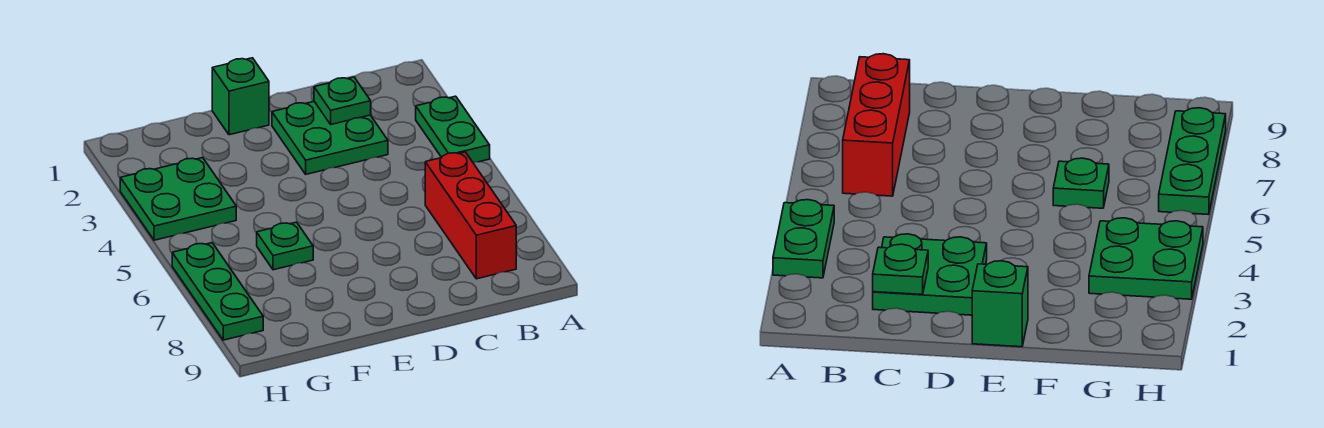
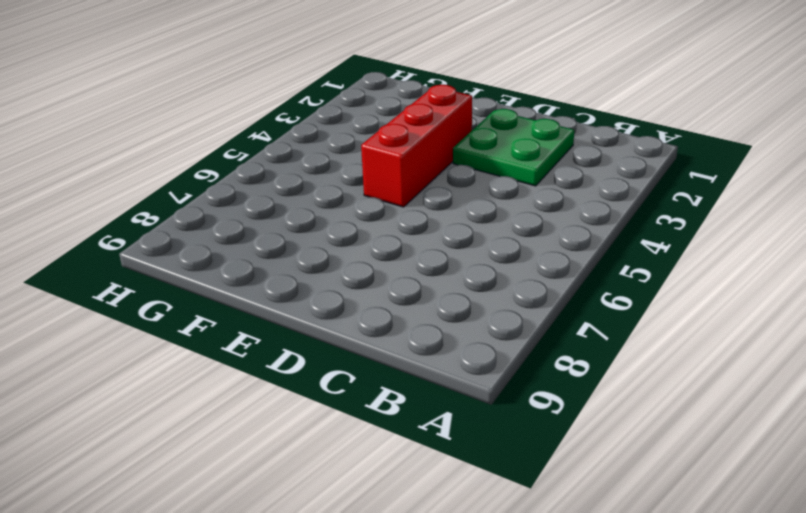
red brick E3:E5 level 1 -> red brick B6:B8 level 1
none -> green plate A3:A4 level 1
none -> green brick E1 level 1

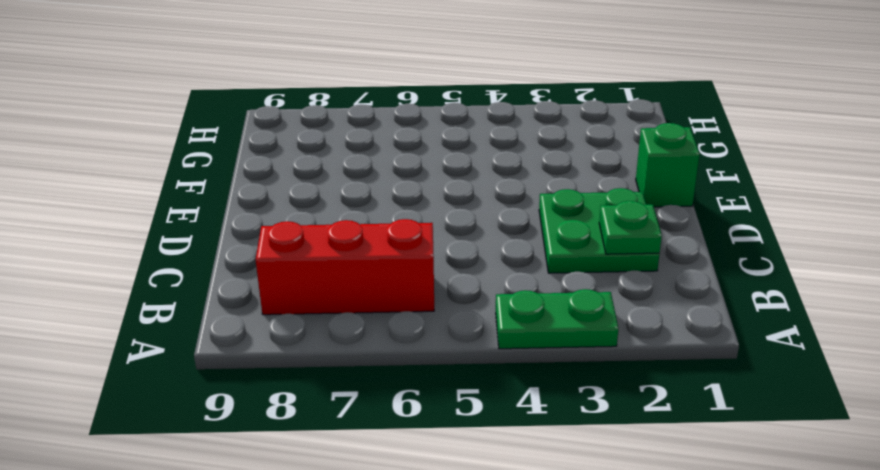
none -> green plate F6 level 1
none -> green plate G3:H4 level 1

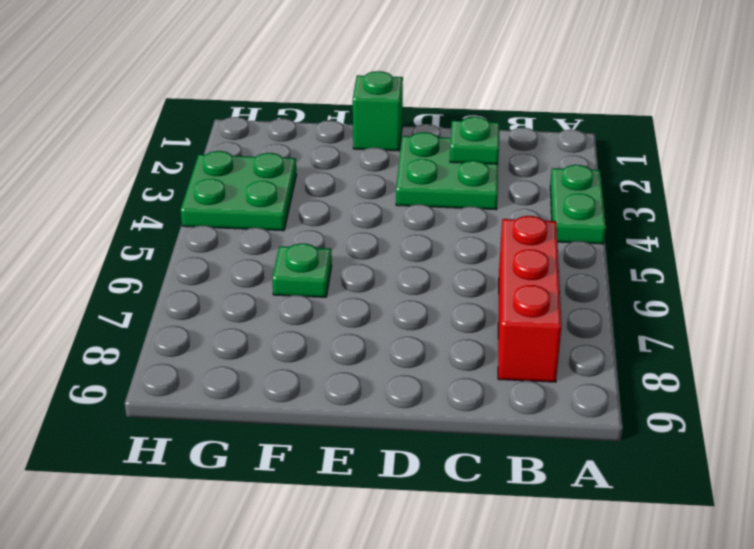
none -> green plate H6:H8 level 1

